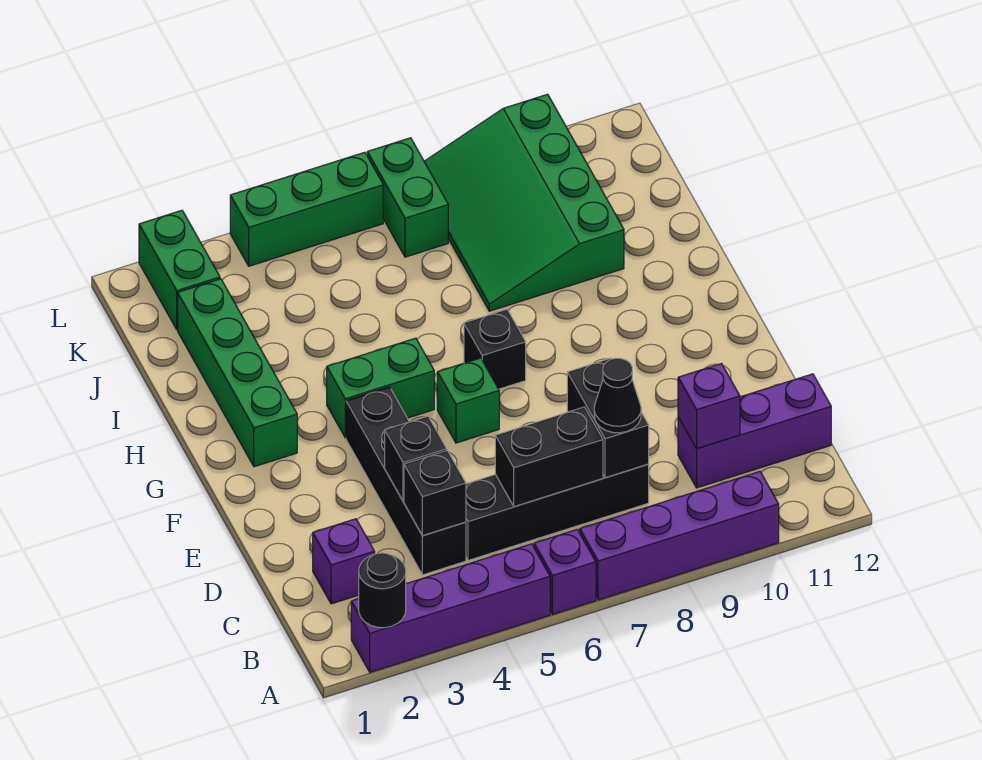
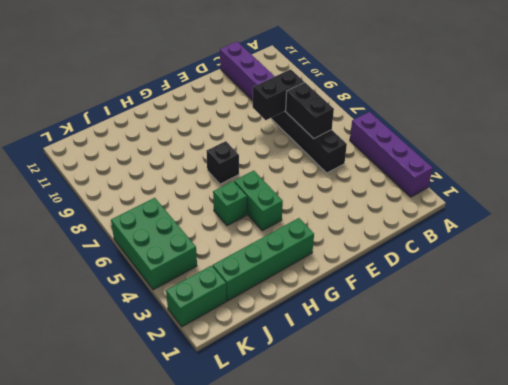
green brick H5 level 1 -> green brick F6 level 1
green brick K4:L6 level 1 -> green brick L4:L6 level 1
none -> purple brick A6 level 1
none -> purple brick A7:A10 level 1
none -> purple brick C2 level 1

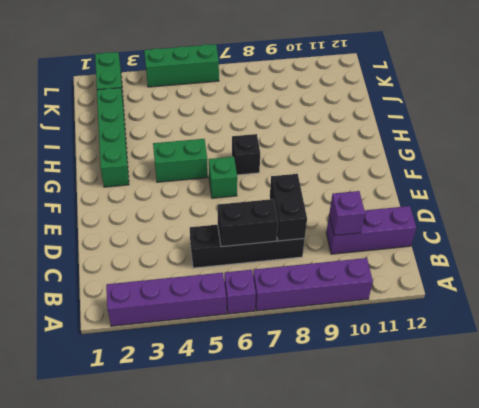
none -> purple brick C2 level 1
none -> black brick C4:F4 level 1
none -> green slope I8:L10 level 1 top 10

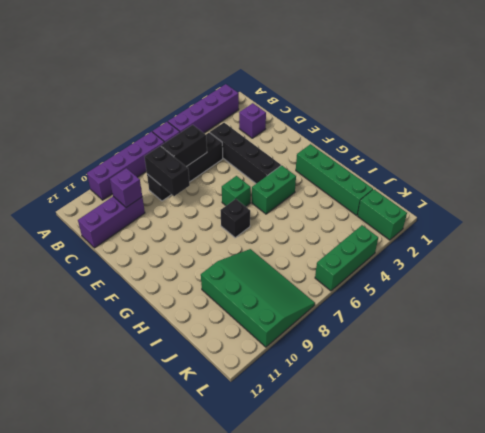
none -> green brick K7:L7 level 1
none -> black round brick A2 level 2
none -> black brick C4 level 2

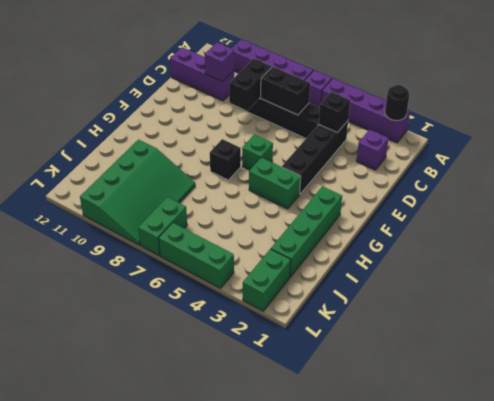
none -> black brick D4 level 2
none -> black cone C8 level 3

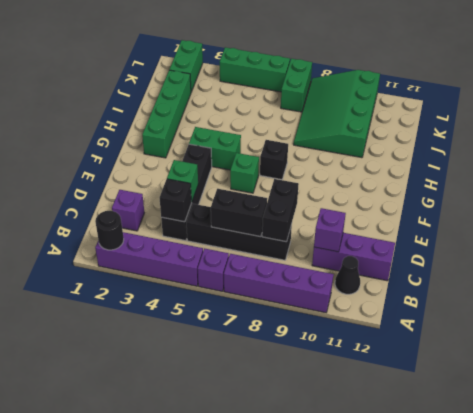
black cone B11 level 1 -> black cone C8 level 3
green brick D4 level 2 -> black brick D4 level 2

